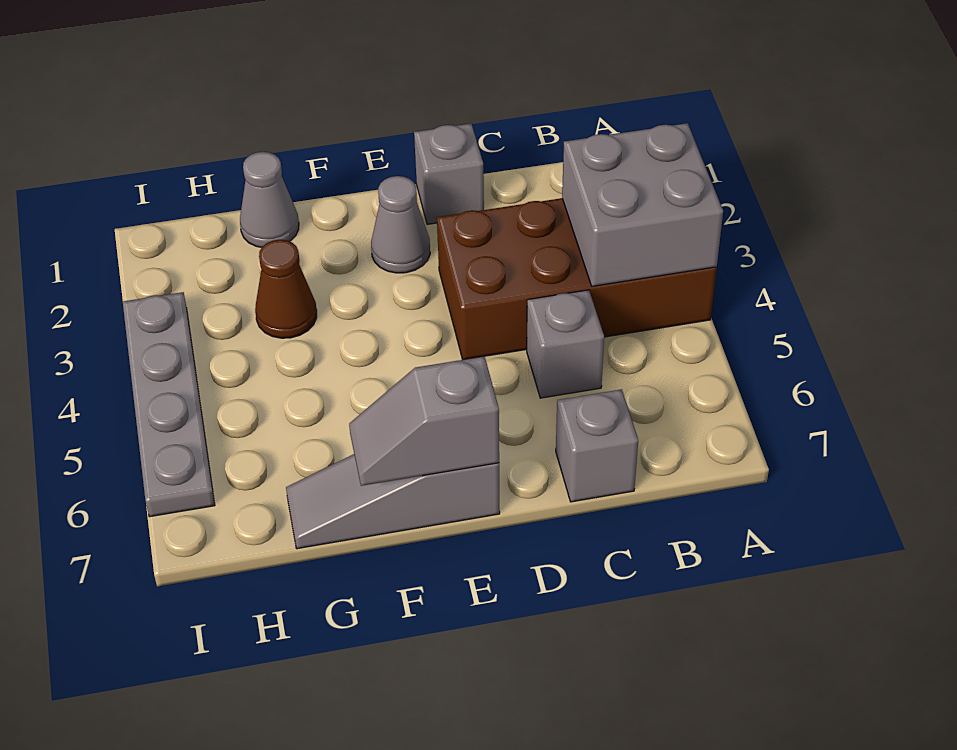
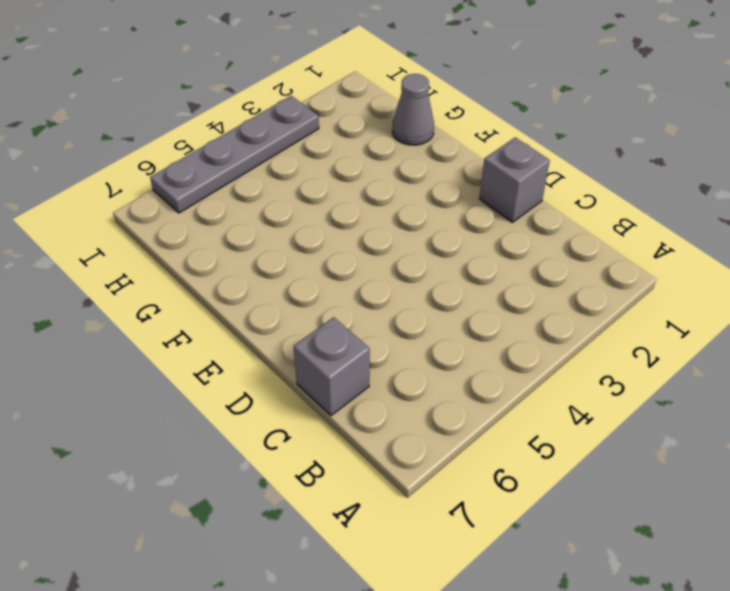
none -> brown brick A3:D4 level 1
none -> grey brick C5 level 1

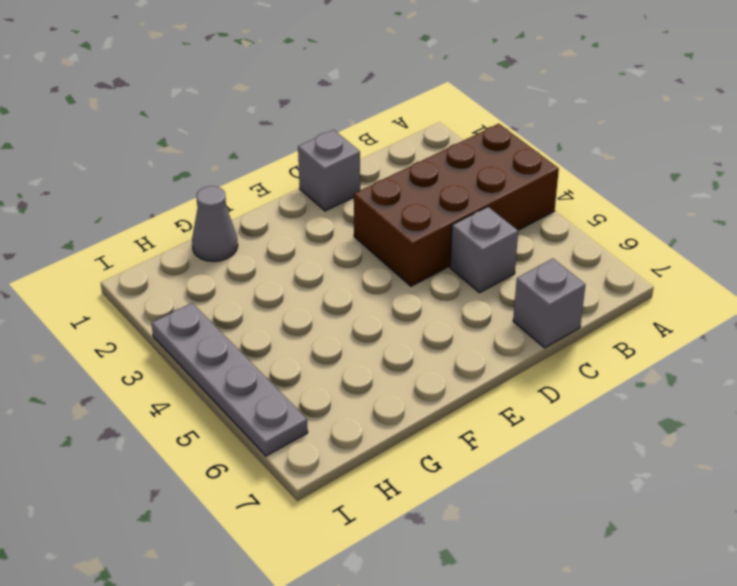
none -> grey cone E2 level 1
none -> grey slope E7:G7 level 1 top E

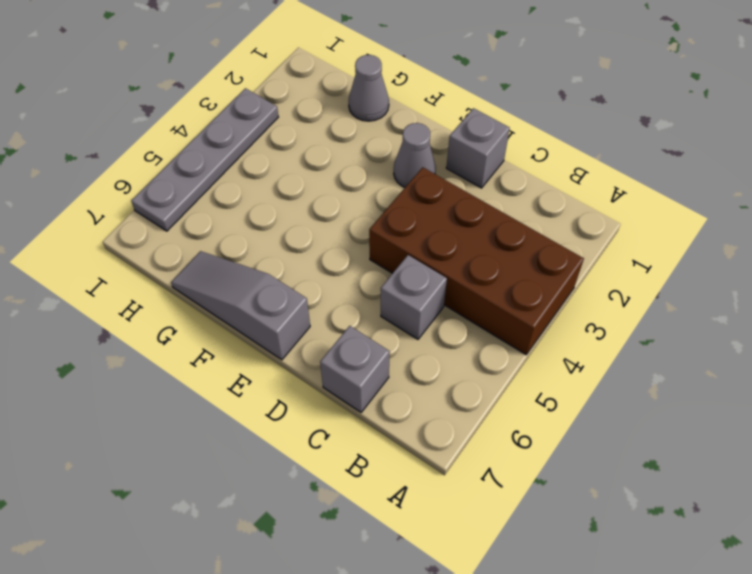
none -> brown cone G3 level 1
none -> grey brick A3:B4 level 2

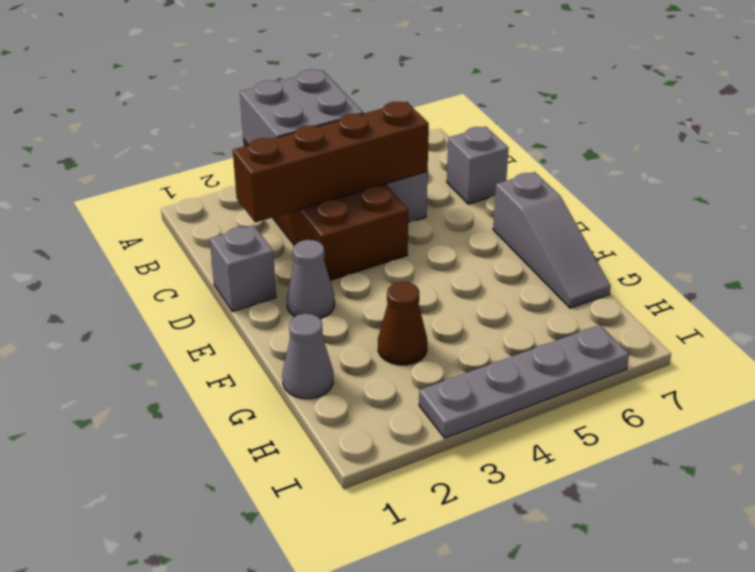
brown brick C2:C5 level 2 -> none
none -> grey slope E7:F7 level 2 top E

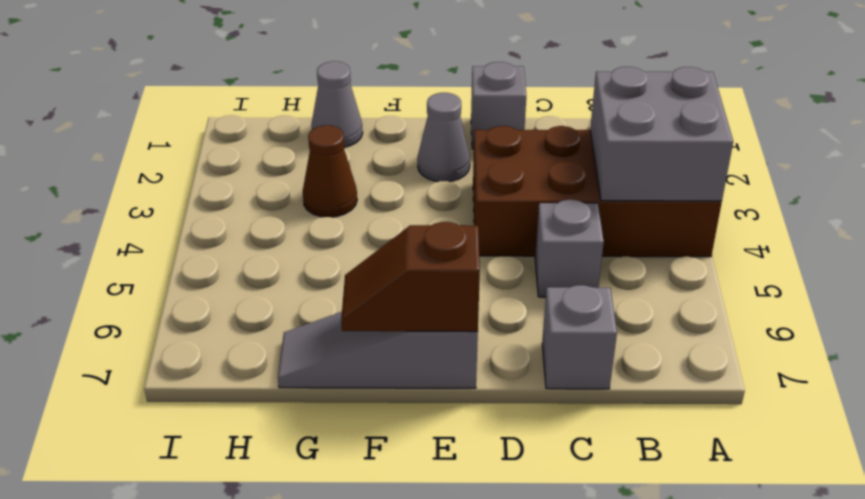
brown slope E7:F7 level 2 top E -> grey slope E7:F7 level 2 top E
none -> grey plate I3:I6 level 1

